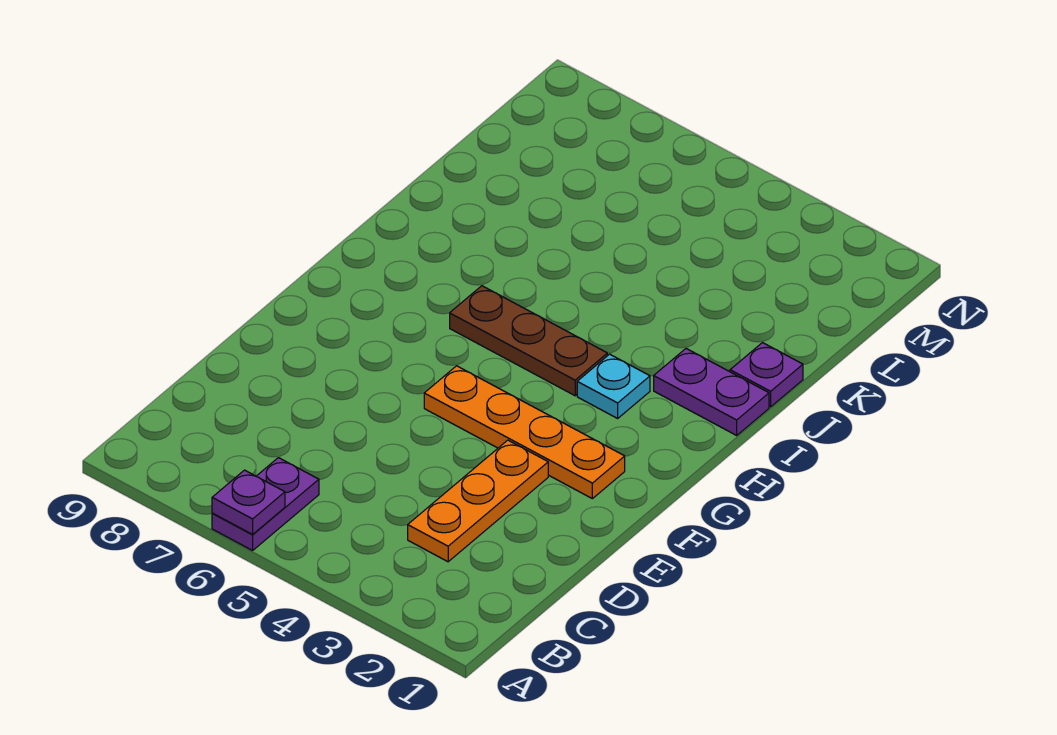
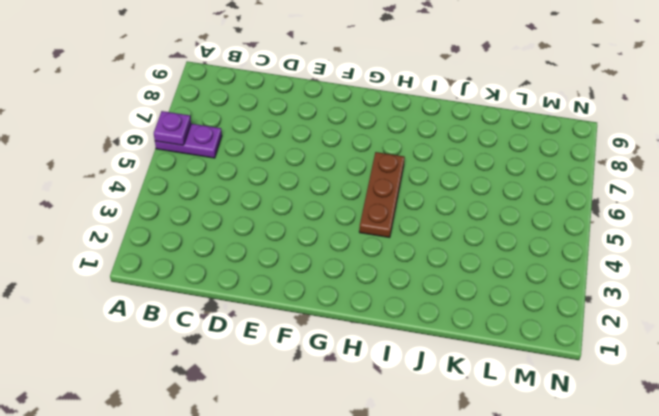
none -> orange plate C3:E3 level 1
none -> orange plate F2:F5 level 1

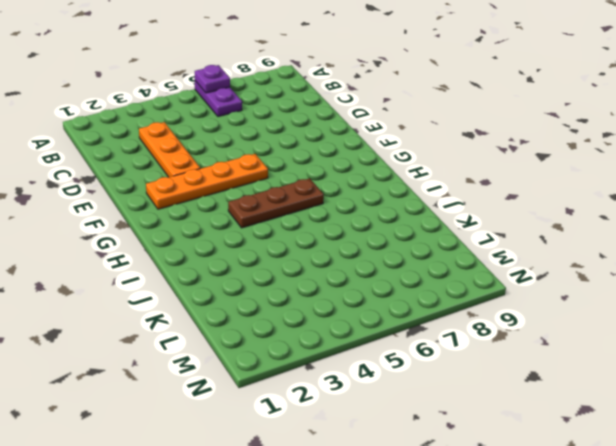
none -> cyan plate H3 level 1
none -> purple plate I1:I2 level 1

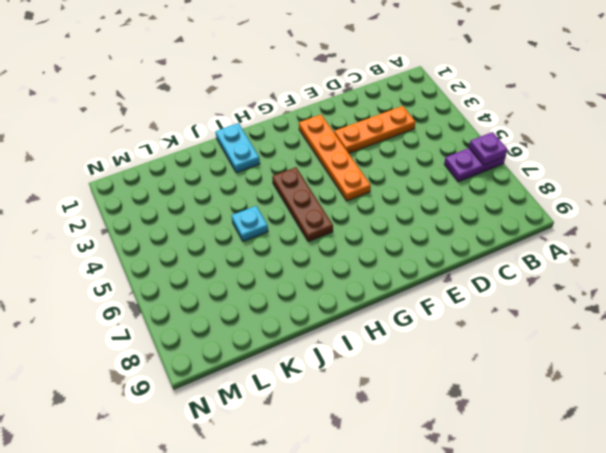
cyan plate I1:I2 level 1 -> purple plate I1:I2 level 1
cyan plate J5 level 1 -> cyan plate H3 level 1
none -> purple plate J1 level 1

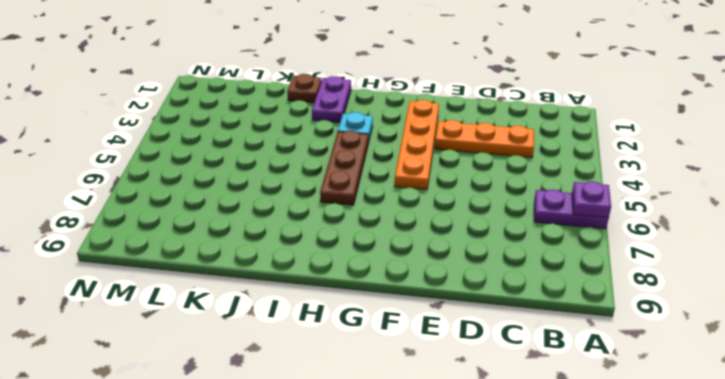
brown plate J1 level 1 -> purple plate J1 level 1

